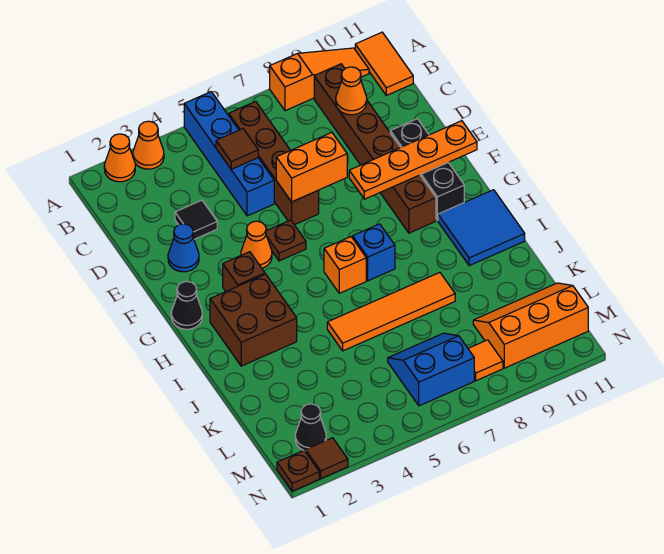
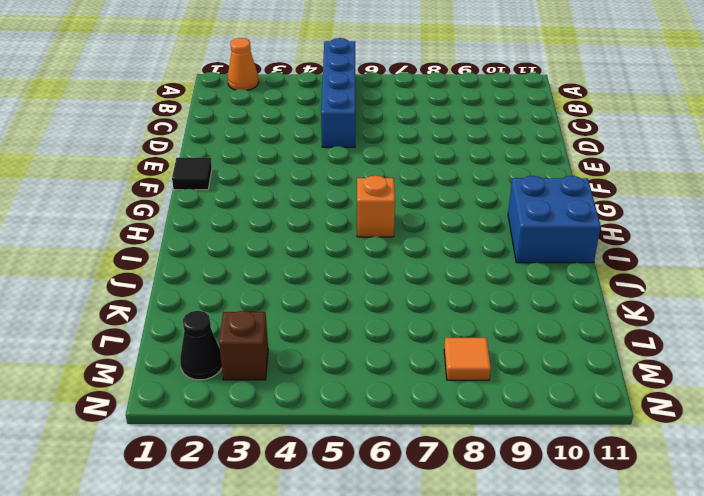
black tile F1 level 1 -> black tile D3 level 1
blue brick H10:I11 level 1 -> blue tile H10:I11 level 1
brown brick M3 level 1 -> brown brick G3 level 1
none -> orange cone A3 level 1
none -> orange slope A8:A10 level 1 top 8
none -> orange tile A11:B11 level 1

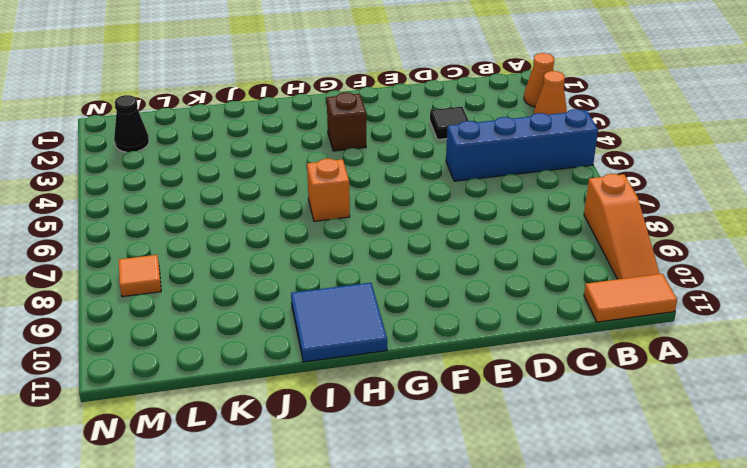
none -> brown brick B6:E6 level 1
none -> brown brick B9:G9 level 1
none -> blue cone E2 level 1

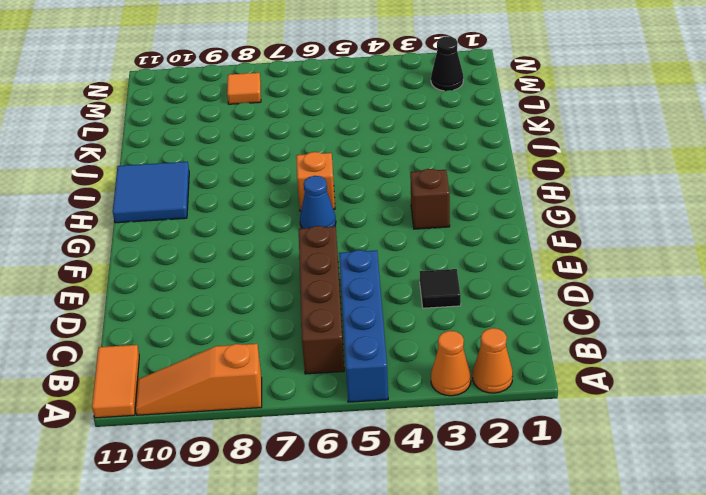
blue cone G6 level 1 -> blue cone E2 level 1
none -> brown brick B9:G9 level 1
none -> black brick E10:G10 level 1
none -> orange cone F4 level 1

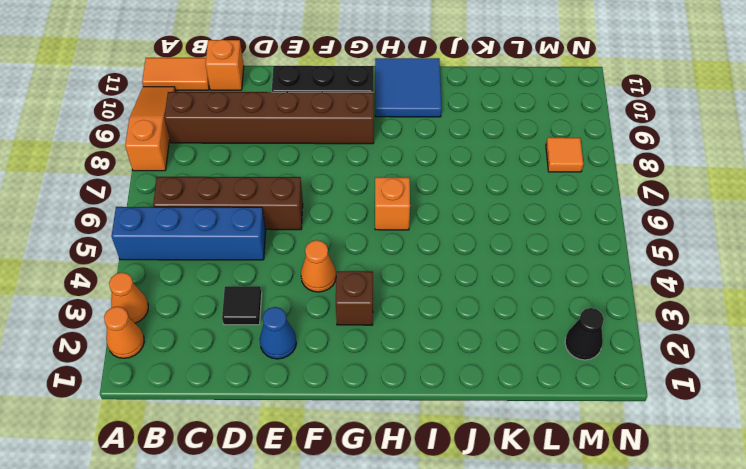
orange brick C11 level 1 -> none
none -> brown plate F5 level 1
none -> black cone G1 level 1
none -> brown brick H2:I3 level 1

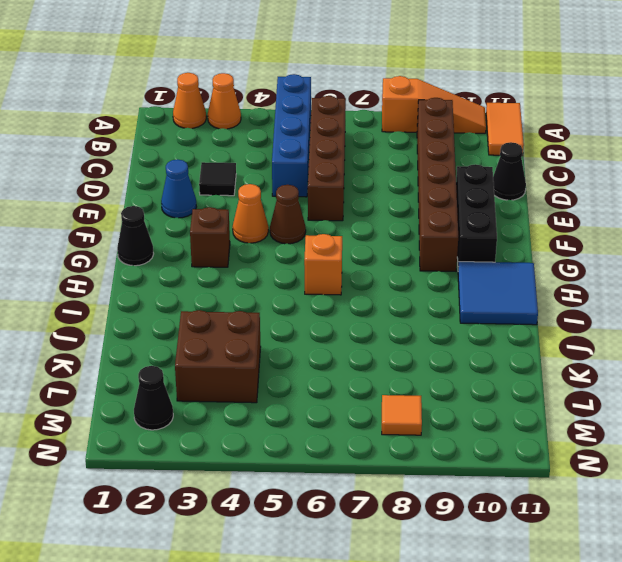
black cone D11 level 1 -> none
brown cone F5 level 1 -> brown plate F5 level 1
brown brick K3:L4 level 1 -> brown brick H2:I3 level 1
none -> blue brick H7 level 1
none -> orange tile J5:J8 level 1
none -> blue slope L6:M7 level 1 top M

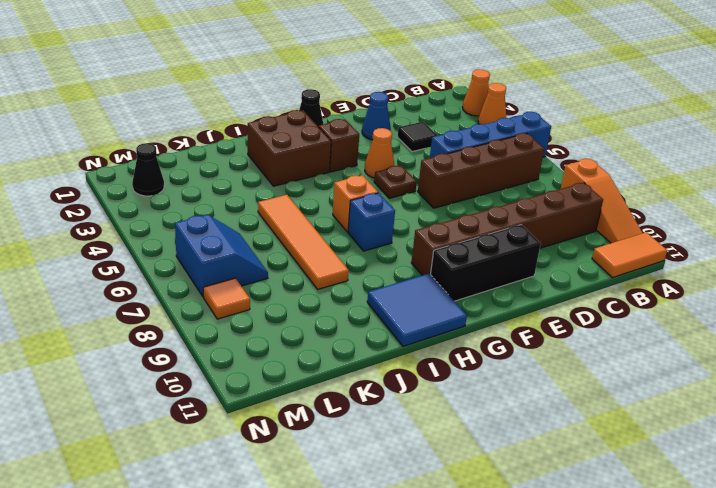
none -> orange slope L9:M11 level 1 top M
none -> brown plate N1 level 1
none -> brown tile N2 level 1

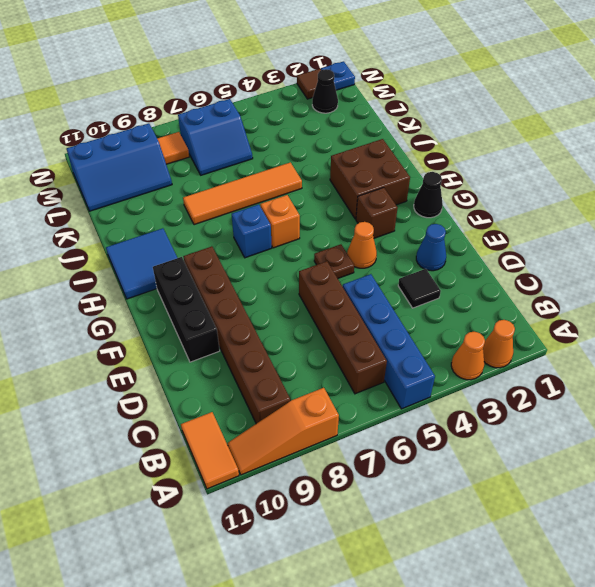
blue slope L9:M11 level 1 top M -> orange slope L9:M11 level 1 top M
blue plate N1 level 1 -> brown plate N1 level 1
none -> brown tile C5 level 2
none -> orange cone C9 level 2
none -> orange brick E6:E7 level 2

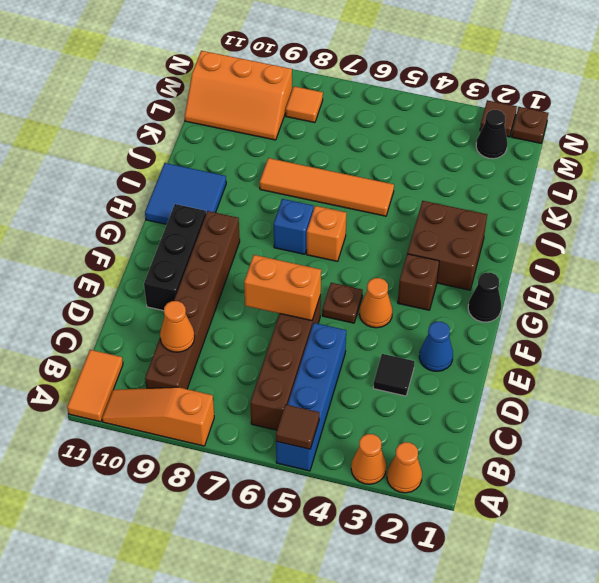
brown tile A5 level 2 -> brown tile C5 level 2
none -> blue slope L6:M7 level 1 top M
none -> orange plate F8:F11 level 2

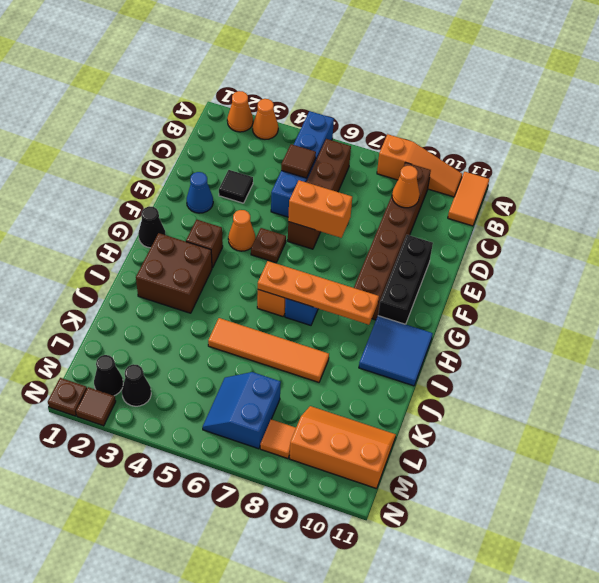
orange plate H6:H9 level 2 -> orange plate F8:F11 level 2
blue slope L6:M7 level 1 top 7 -> blue slope L6:M7 level 1 top M
black cone M3 level 1 -> none

